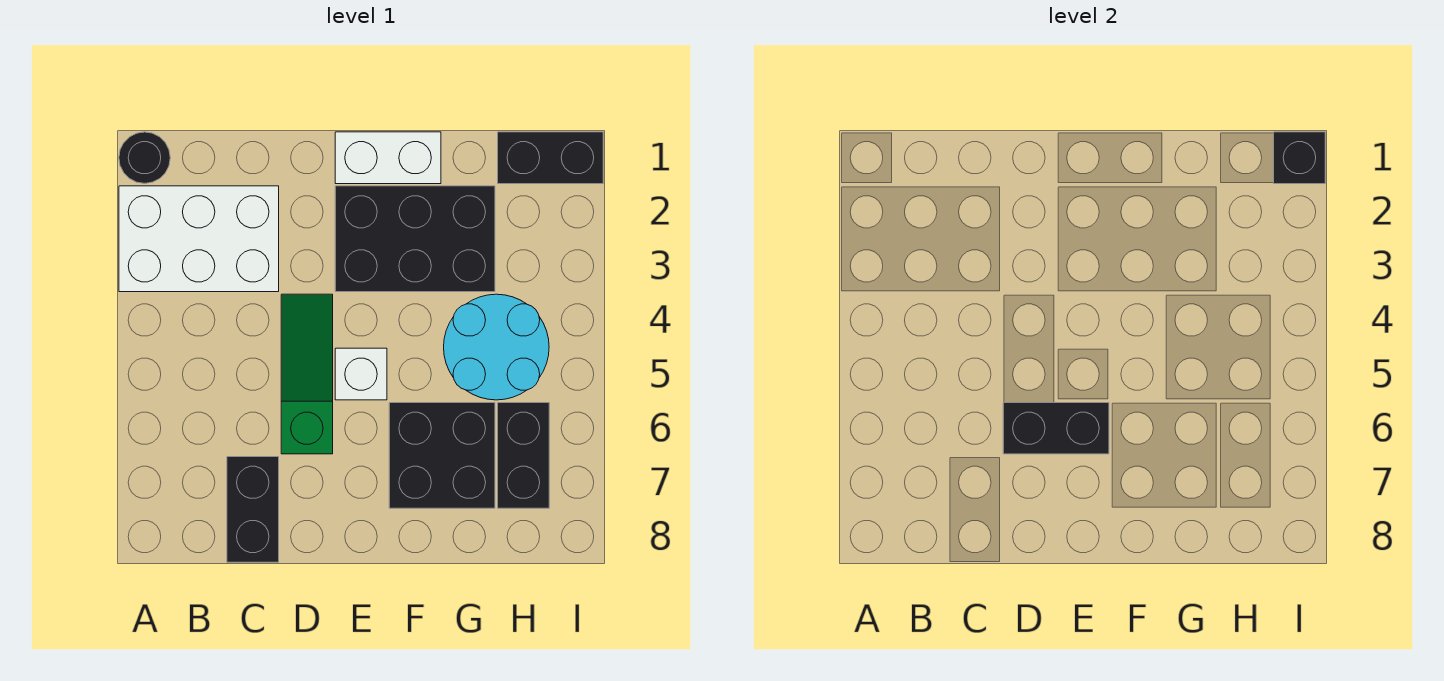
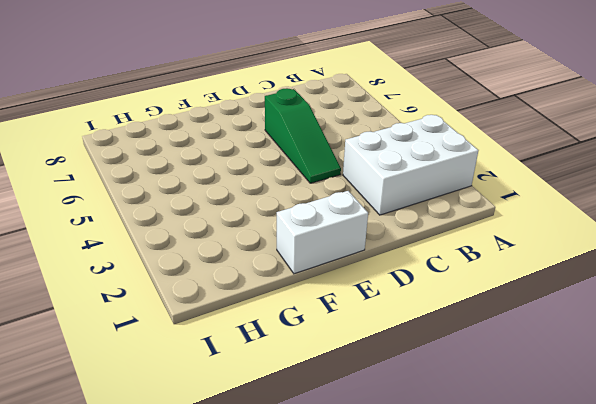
none -> black round brick A1 level 1
none -> black brick C7:C8 level 1
none -> black brick E2:G3 level 1

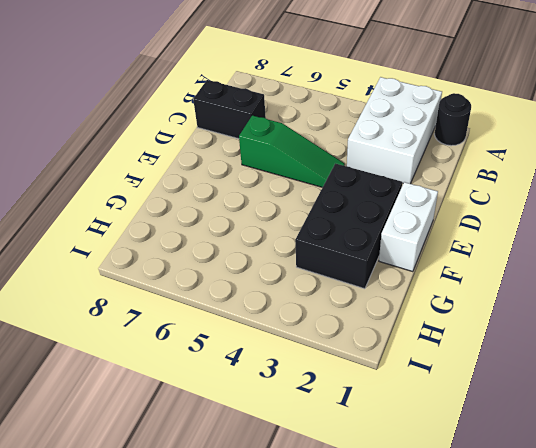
none -> white brick E5 level 1
none -> black brick F6:G7 level 1
none -> cyan round brick G4:H5 level 1

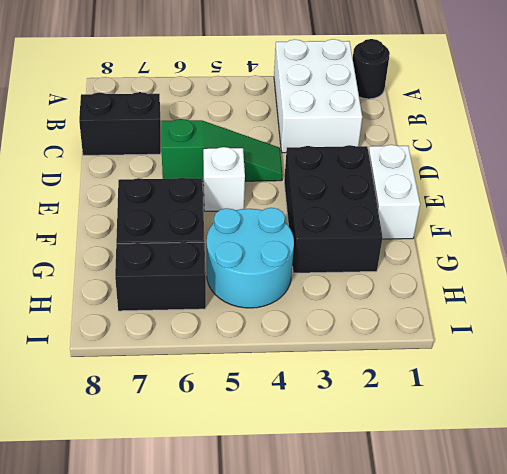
none -> black brick H1:I1 level 1
none -> black brick D6:E6 level 2
none -> black brick I1 level 2

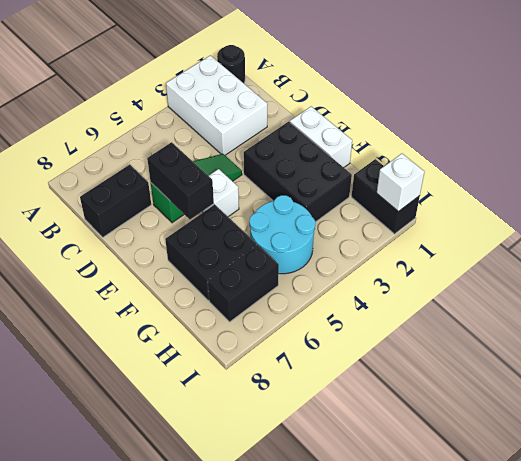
white brick I1 level 2 -> black brick I1 level 2

